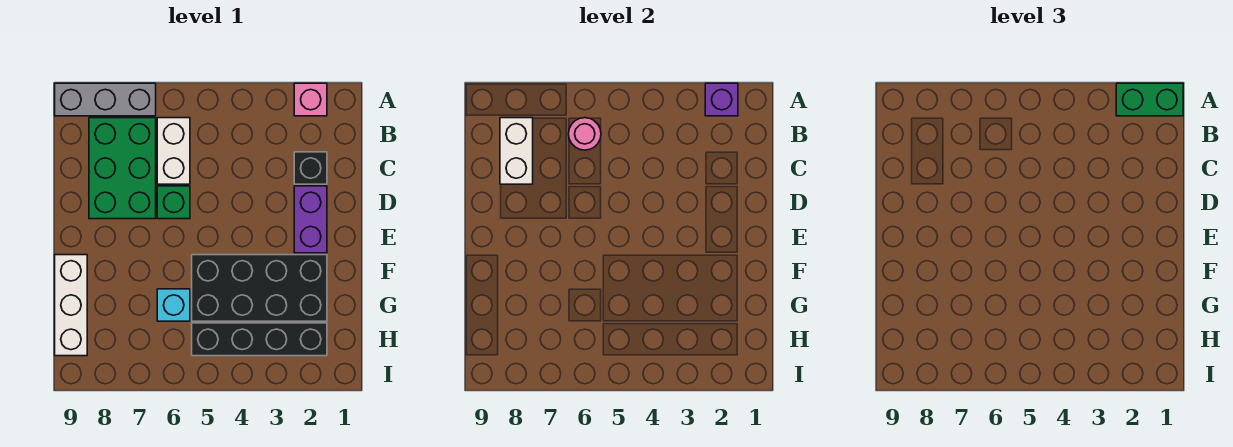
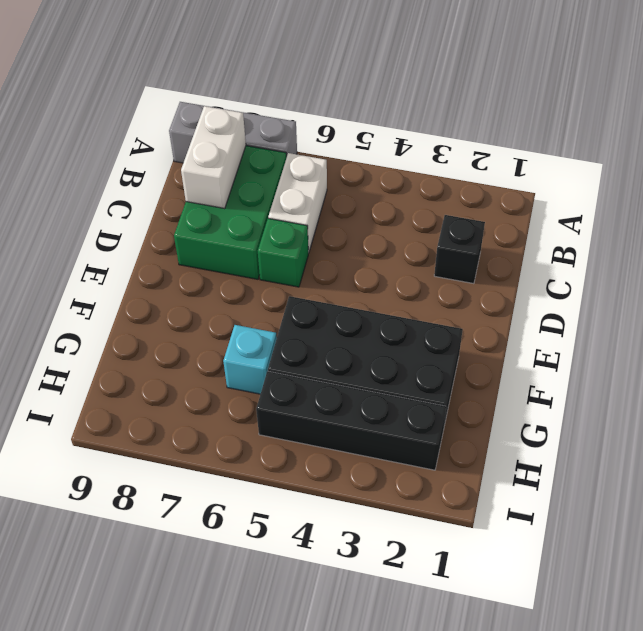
none -> pink brick A2 level 1
none -> purple brick D2:E2 level 1
none -> white brick F9:H9 level 1

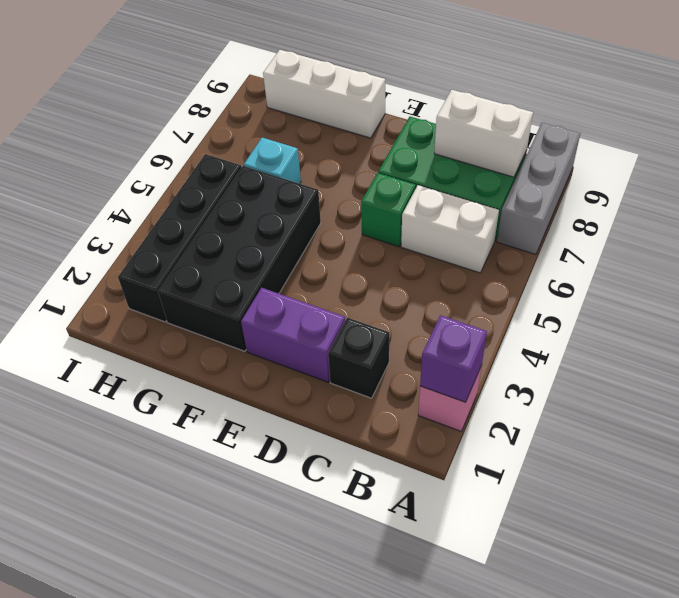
none -> pink round brick B6 level 2
none -> green brick A1:A2 level 3

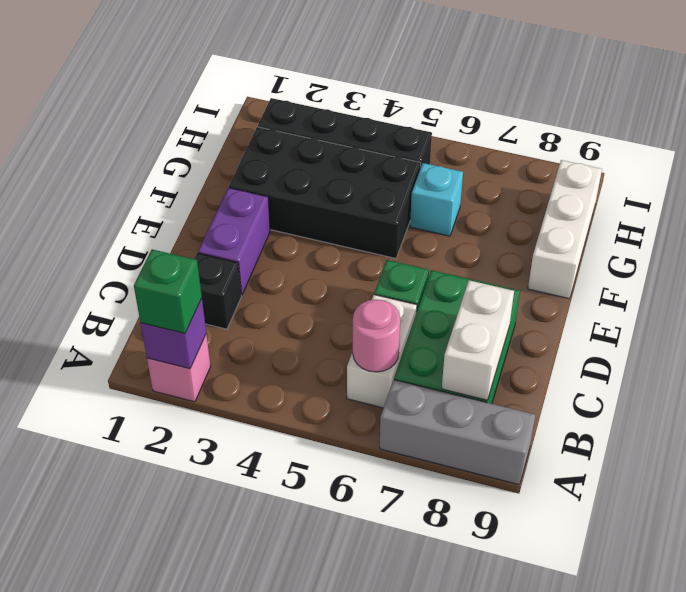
green brick A2 level 3 -> green brick A1:A2 level 3

